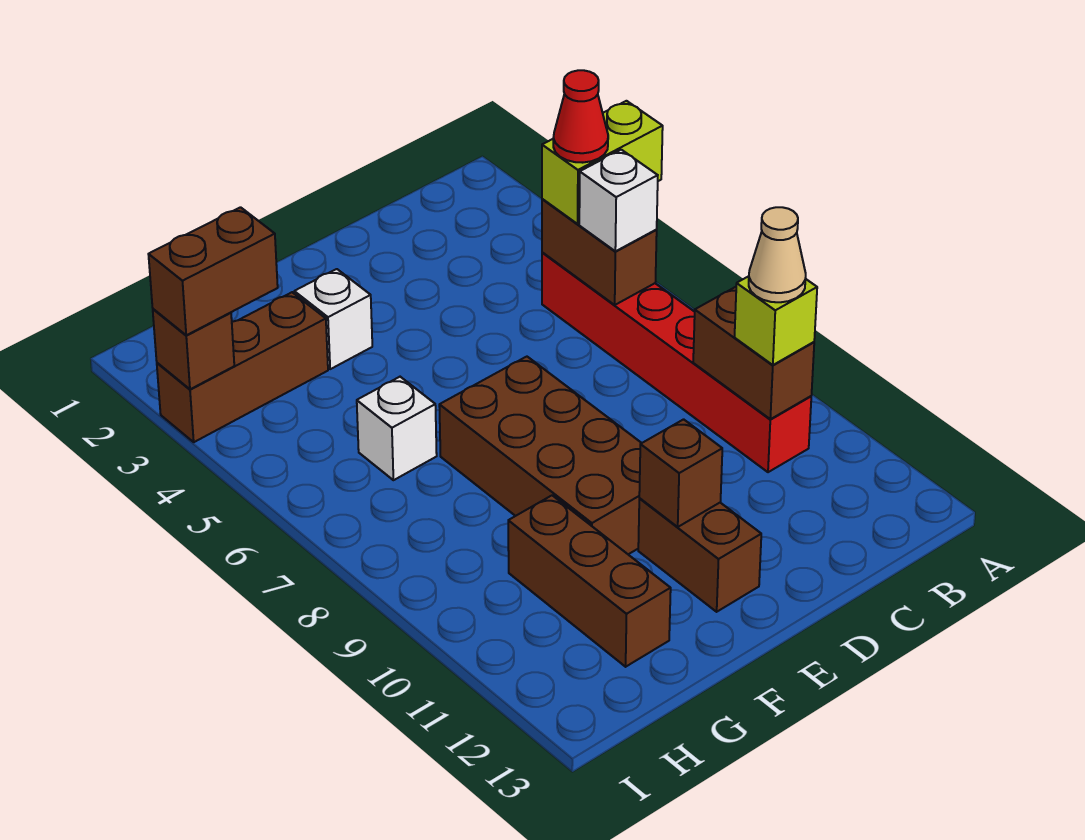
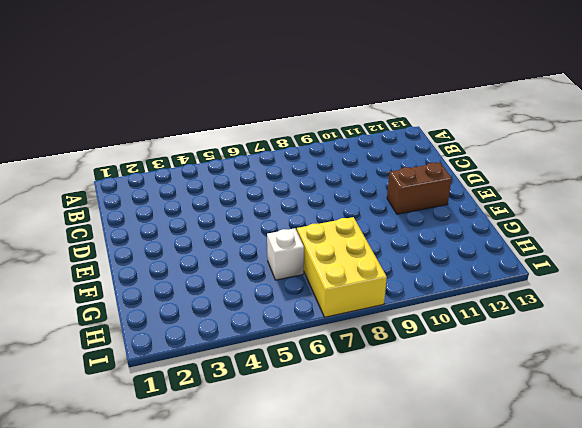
yellow brick G7:I8 level 1 -> none
none -> red brick B5:B10 level 1
none -> brown brick E7:F10 level 1
none -> white brick F3 level 1

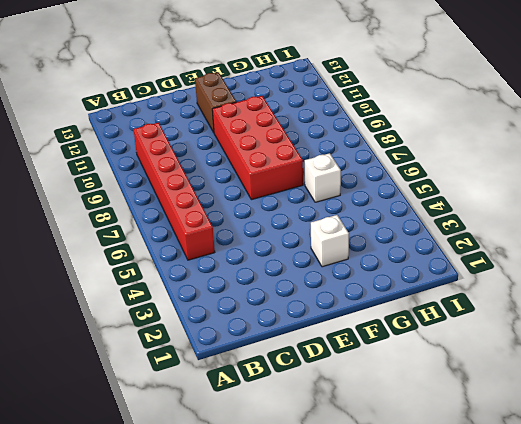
red brick E7:F10 level 1 -> brown brick E7:F10 level 1
none -> brown brick G3:I3 level 1
none -> brown brick G10:G12 level 1
none -> brown brick B5:B6 level 2

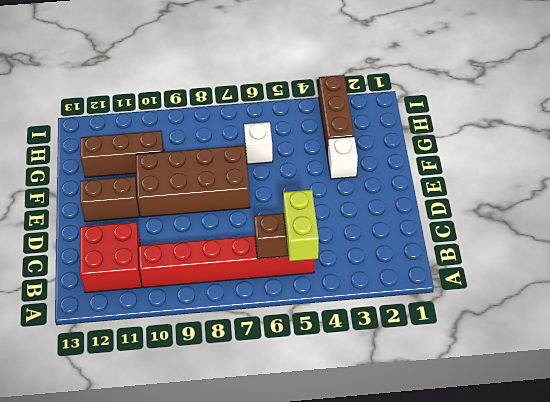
red brick B11:C12 level 1 -> none
none -> brown brick B9:B10 level 2
none -> brown brick E11 level 2
none -> brown brick I3 level 2

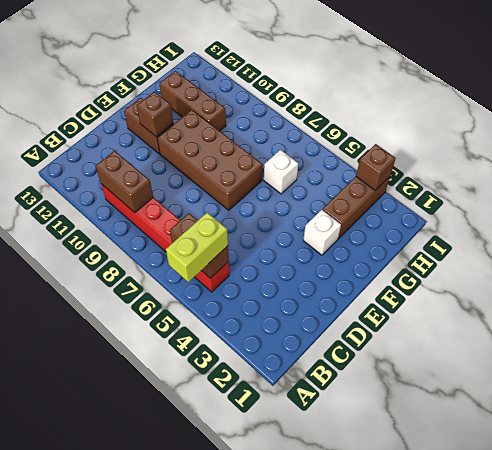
none -> white brick B6 level 3
none -> lime brick B10 level 3
none -> brown brick H3:I3 level 3

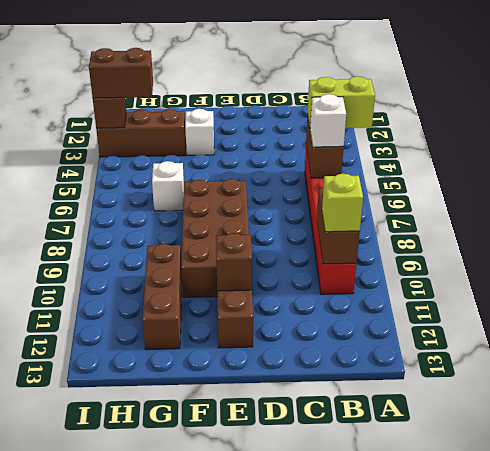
none -> red cone B5 level 4
none -> tan cone B10 level 4

